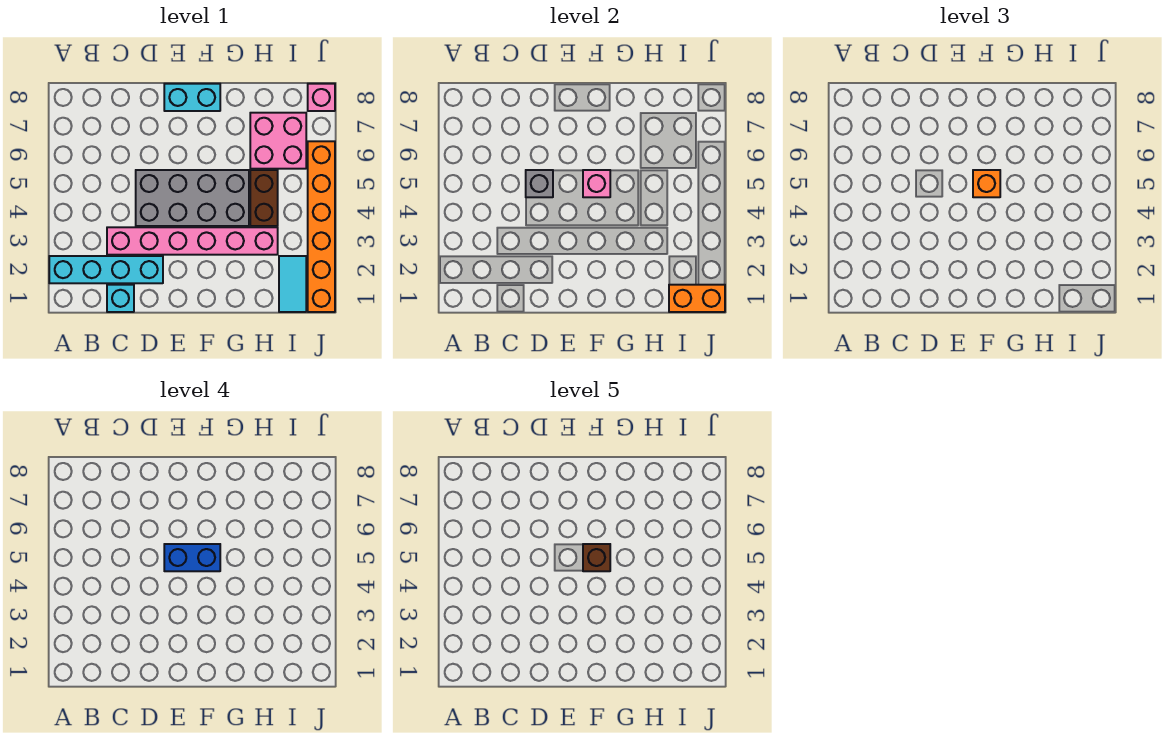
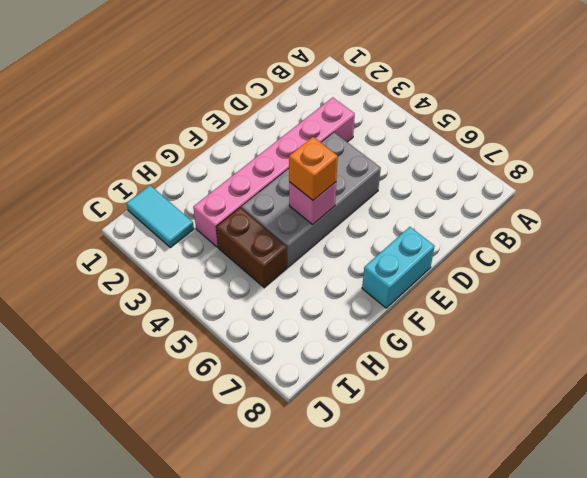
none -> cyan brick A2:D2 level 1
none -> cyan brick C1 level 1
none -> pink brick H6:I7 level 1

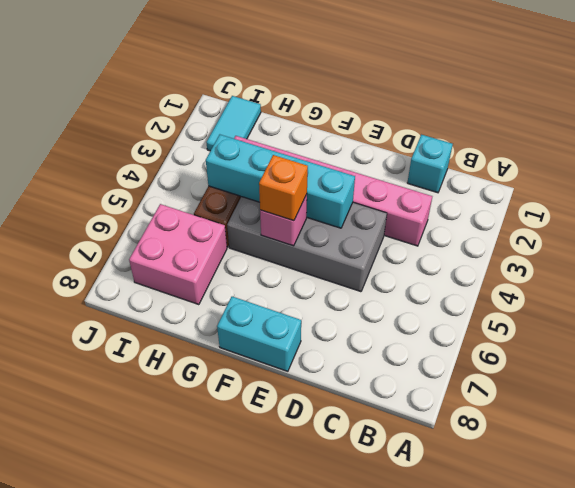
cyan brick E4:H4 level 2 -> cyan brick A2:D2 level 1
none -> orange brick J1:J6 level 1
none -> pink brick J8 level 1
none -> grey brick D5 level 2

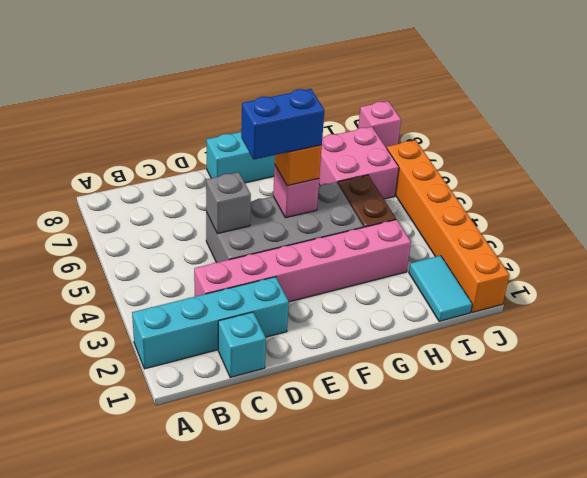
none -> orange brick I1:J1 level 2
none -> brown brick F5 level 5

